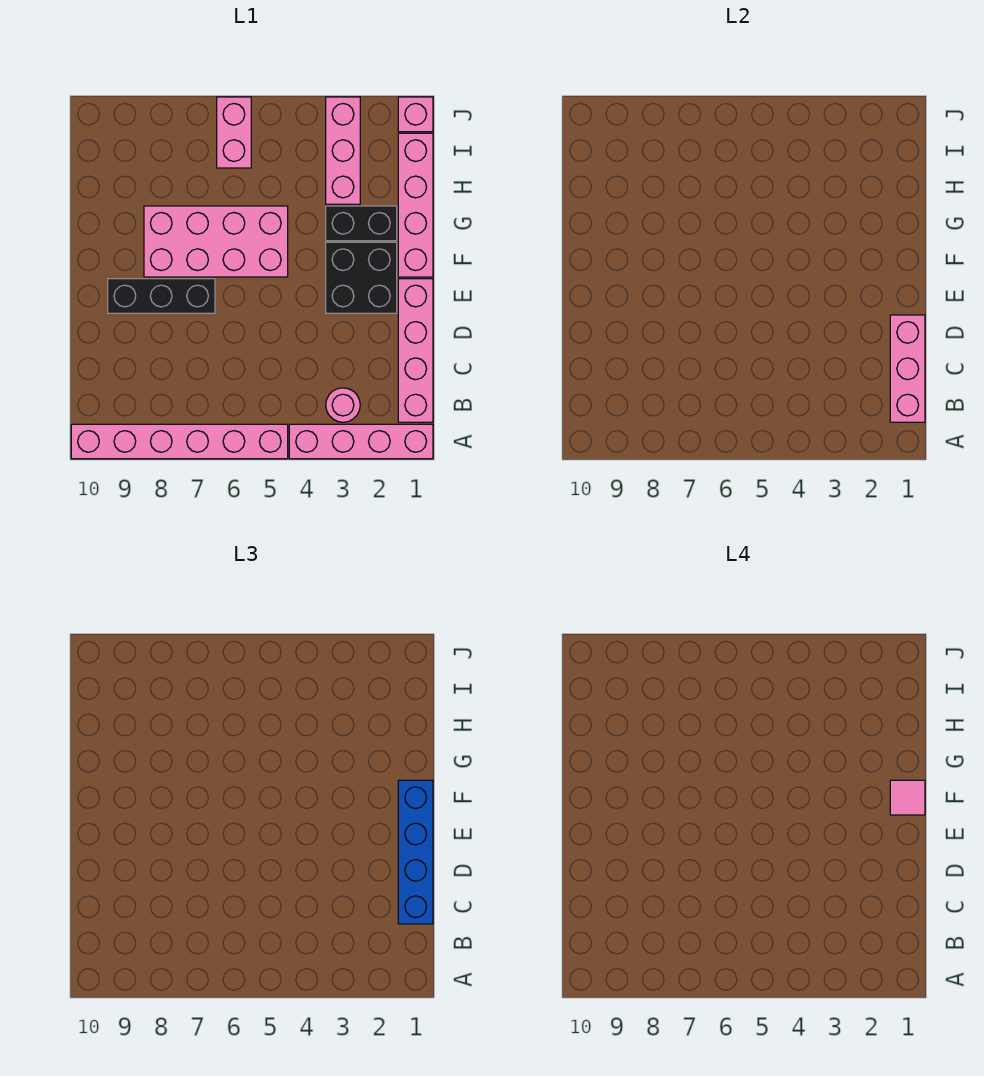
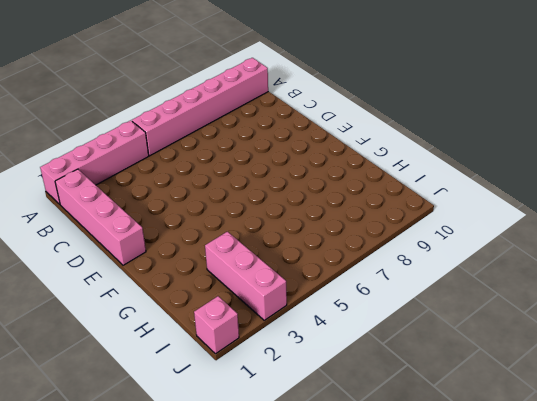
none -> pink round brick B3 level 1
none -> black brick E2:F3 level 1
none -> black brick E7:E9 level 1

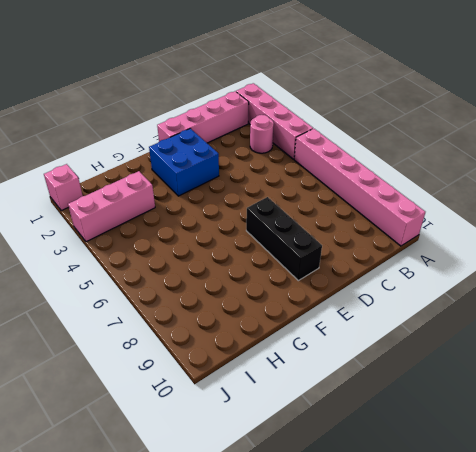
blue brick E2:F3 level 1 -> black brick E2:F3 level 1
none -> pink brick F1:I1 level 1
none -> pink brick F5:G8 level 1
none -> black brick G2:G3 level 1

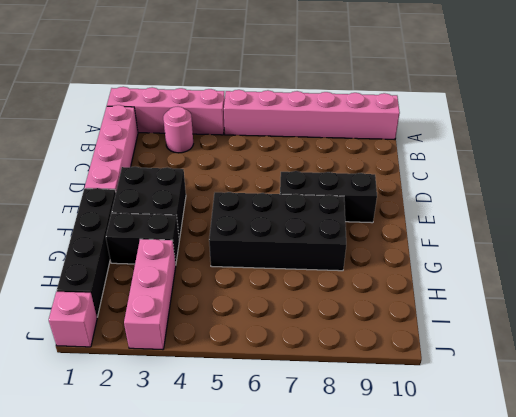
black brick F1:I1 level 1 -> pink brick F1:I1 level 1
black brick F5:G8 level 1 -> pink brick F5:G8 level 1
none -> pink brick I6:J6 level 1
none -> pink brick B1:D1 level 2
none -> blue brick C1:F1 level 3

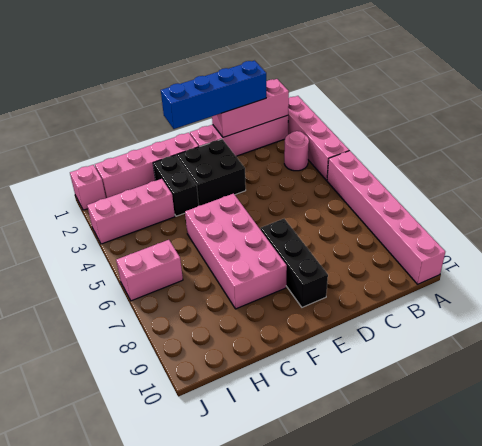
none -> pink tile F1 level 4

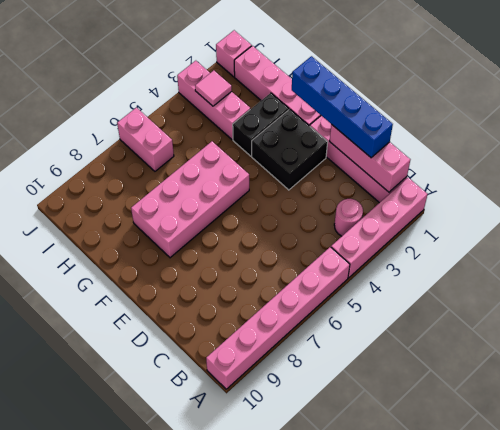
pink tile I3 level 2 -> pink tile F1 level 4
none -> black brick E7:E9 level 1

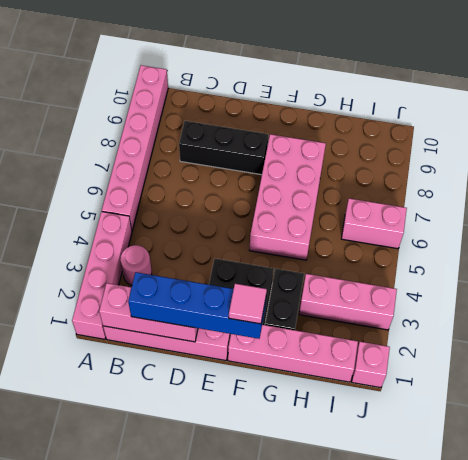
black brick C8:E8 level 1 -> black brick E7:E9 level 1

